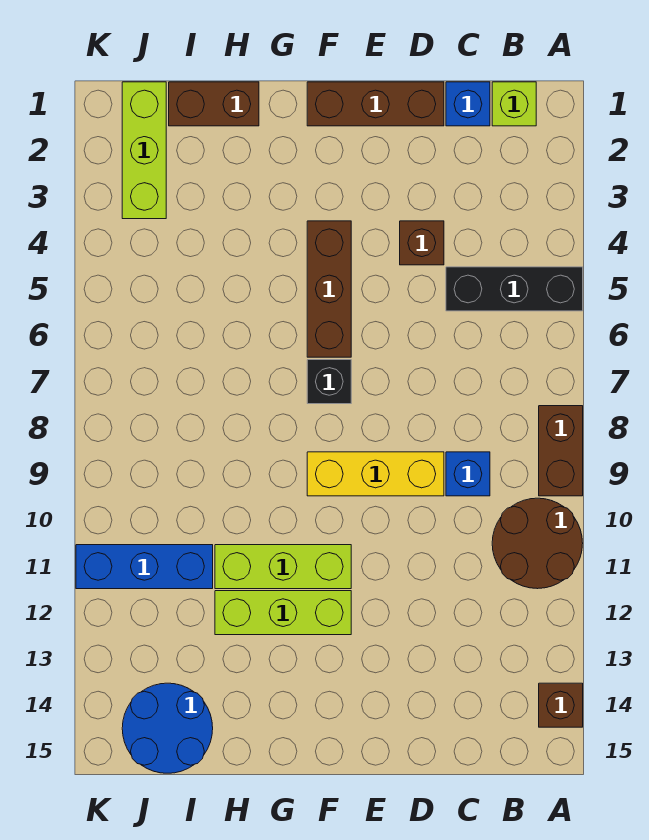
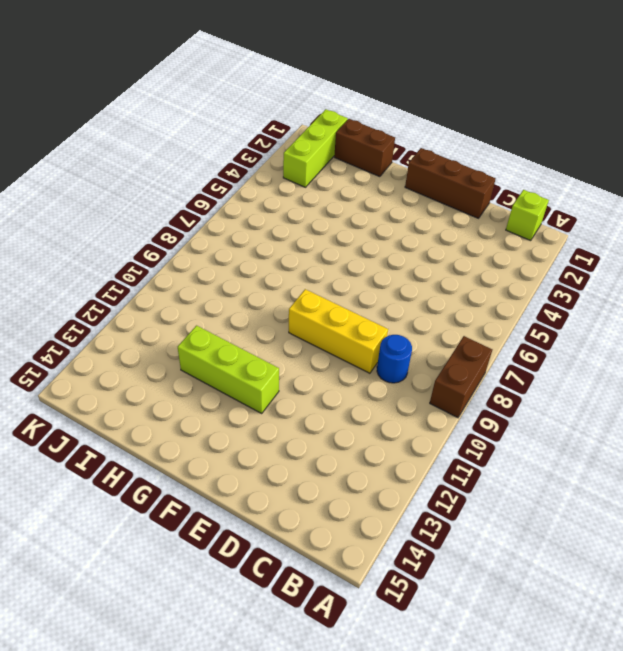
blue round brick C9 level 1 -> blue brick C9 level 1
none -> black brick A5:C5 level 1
none -> brown round brick A10:B11 level 1
none -> brown brick A14 level 1

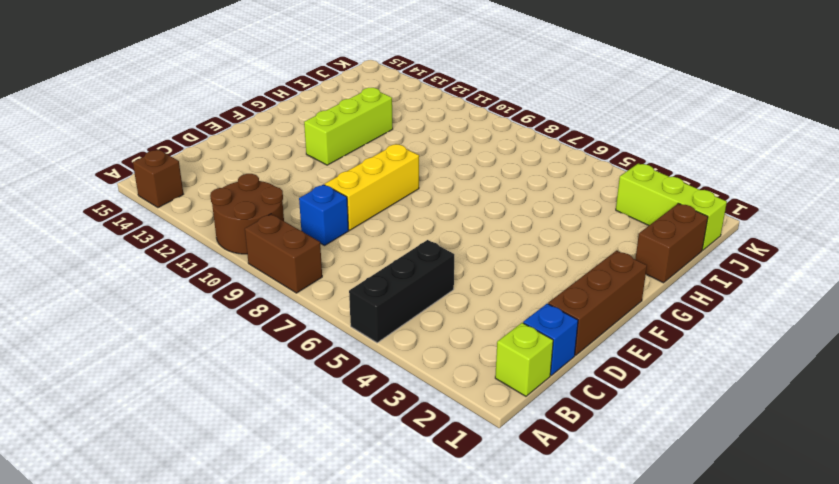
none -> brown brick D4 level 1
none -> brown brick F4:F6 level 1
none -> black brick F7 level 1

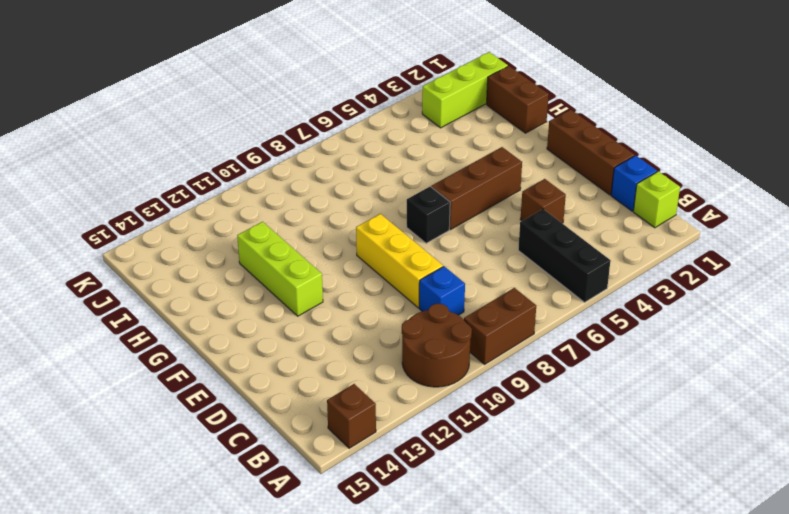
none -> lime brick F11:H11 level 1
none -> blue brick I11:K11 level 1
none -> blue round brick I14:J15 level 1

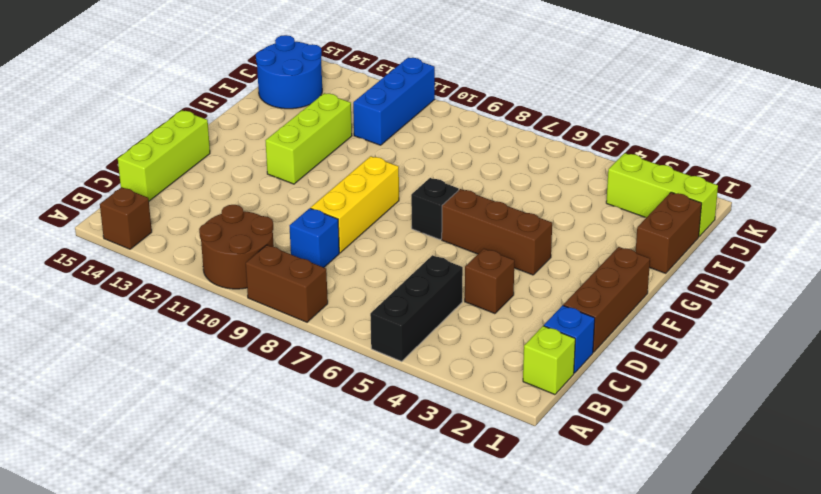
lime brick C15:E15 level 1 -> lime brick F11:H11 level 1

